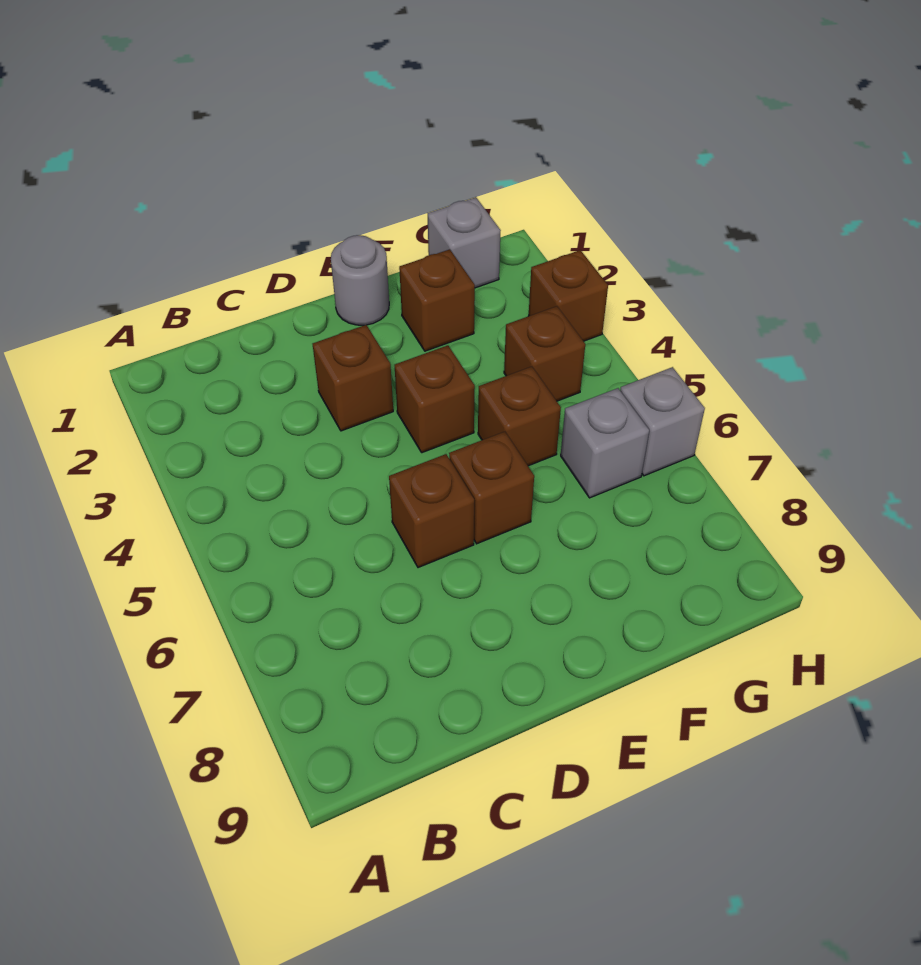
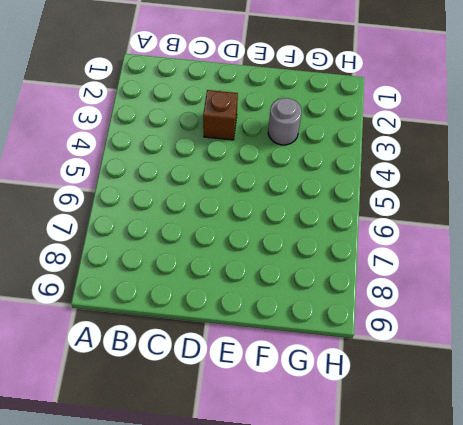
grey round brick F3 level 1 -> grey round brick E1 level 1
none -> brown brick D6 level 1
none -> brown brick E4 level 1
none -> brown brick E6 level 1

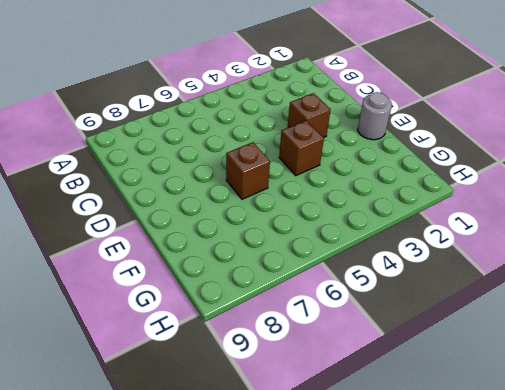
none -> brown brick D6 level 1
none -> brown brick F2 level 1
none -> brown brick F5 level 1

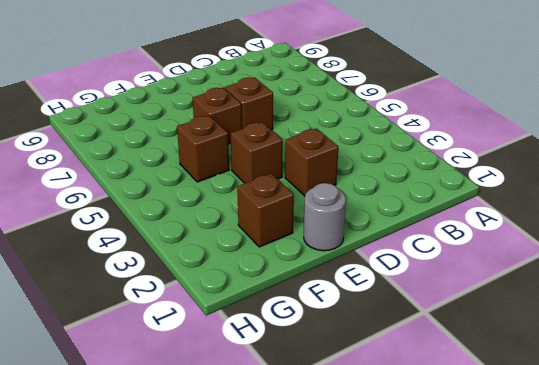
none -> grey brick G1 level 1
none -> brown brick G4 level 1
none -> grey brick G6 level 1

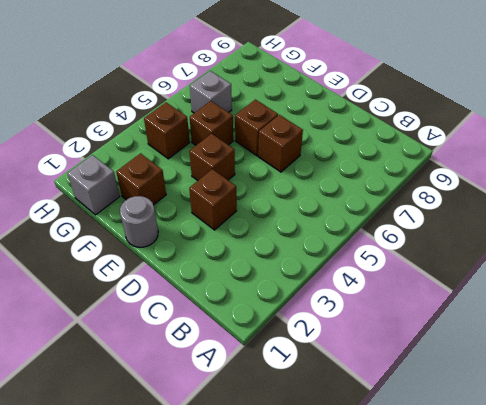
none -> brown brick H3 level 1
none -> grey brick H6 level 1

